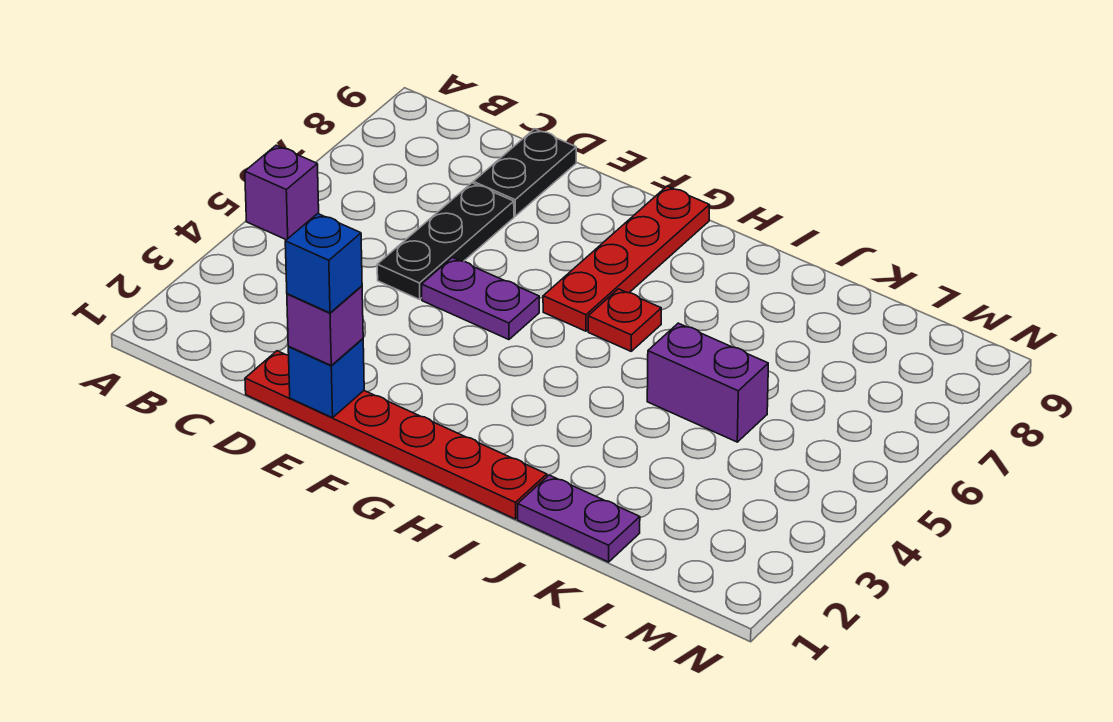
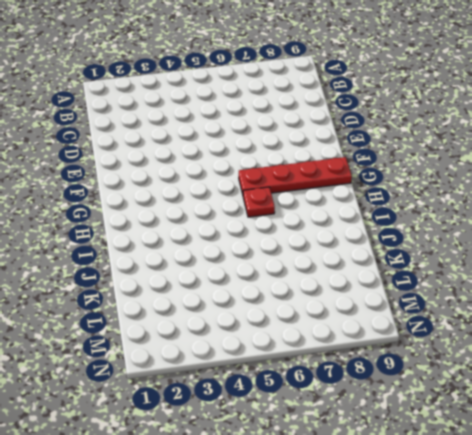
none -> purple brick A5 level 1
none -> red plate D1:I1 level 1
none -> black plate D5:D7 level 1

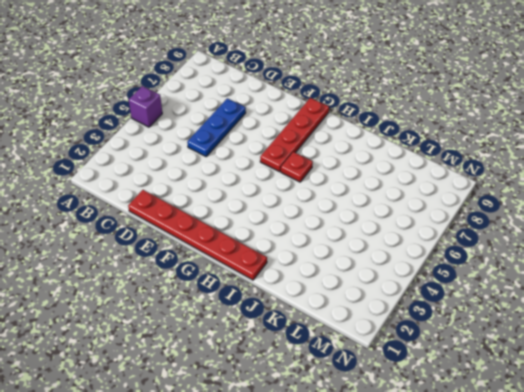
blue plate D5:D7 level 1 -> black plate D5:D7 level 1
none -> black plate D8:D9 level 1
none -> purple plate E5:F5 level 1
none -> purple plate J1:K1 level 1

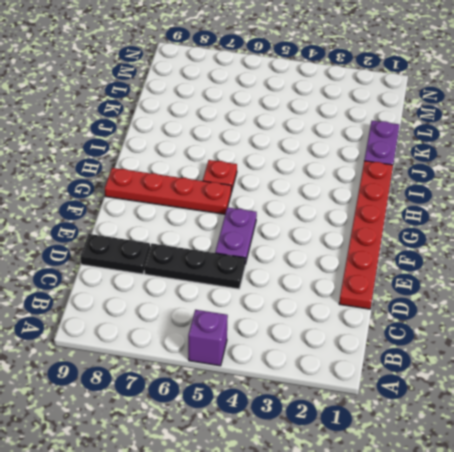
none -> purple brick J5:K5 level 1
none -> blue brick E1 level 2
none -> purple brick E1 level 3

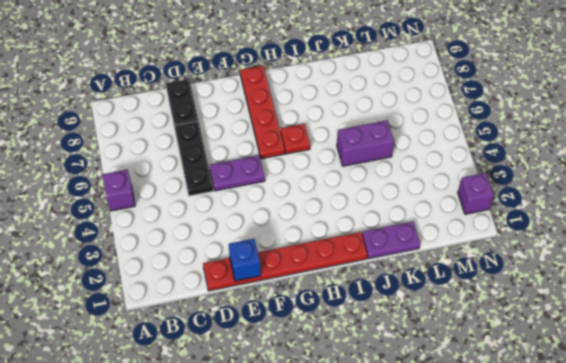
purple brick N2 level 1 -> purple brick E1 level 3
none -> blue brick E1 level 4

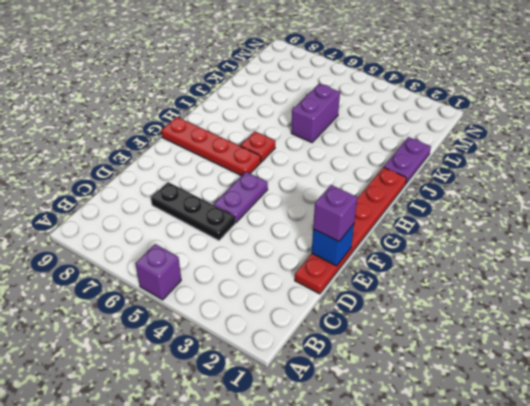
none -> black plate D8:D9 level 1
none -> blue brick E1 level 4

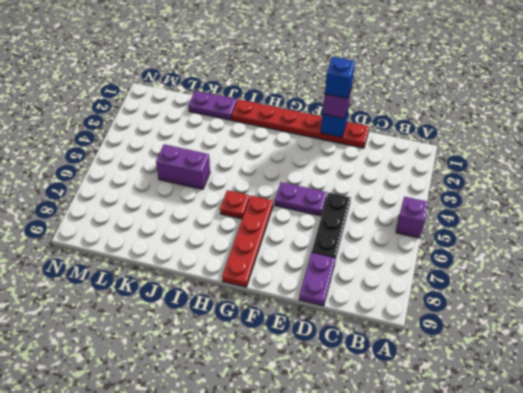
purple plate D8:D9 level 1 -> black plate D8:D9 level 1

